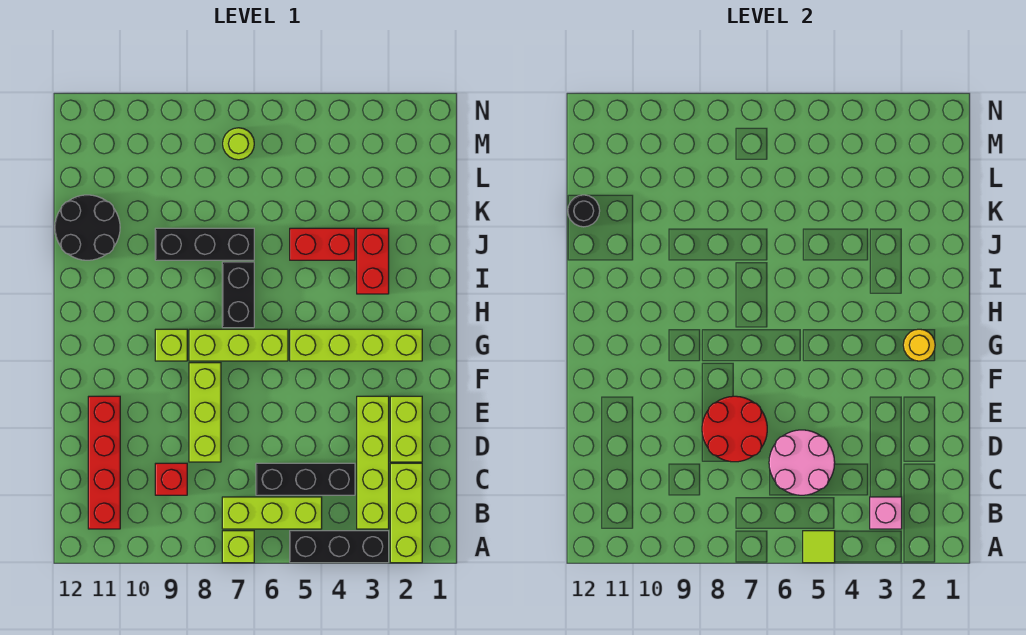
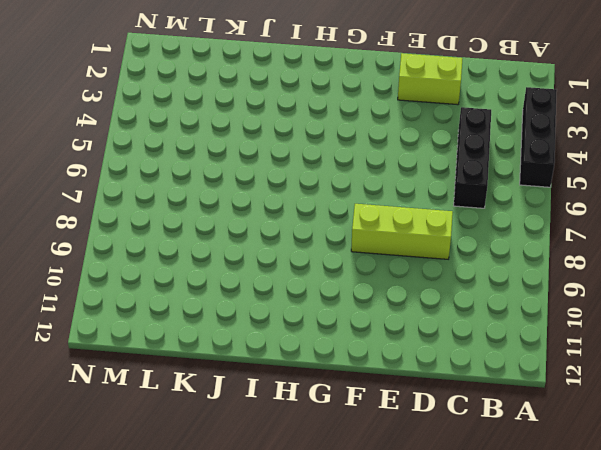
none -> lime brick A2:C2 level 1
none -> lime brick A7 level 1
none -> lime brick B3:E3 level 1

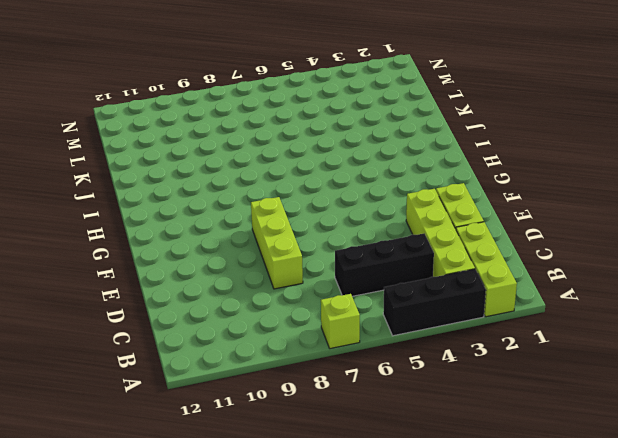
none -> lime brick B5:B7 level 1
none -> red brick B11:E11 level 1
none -> red brick C9 level 1

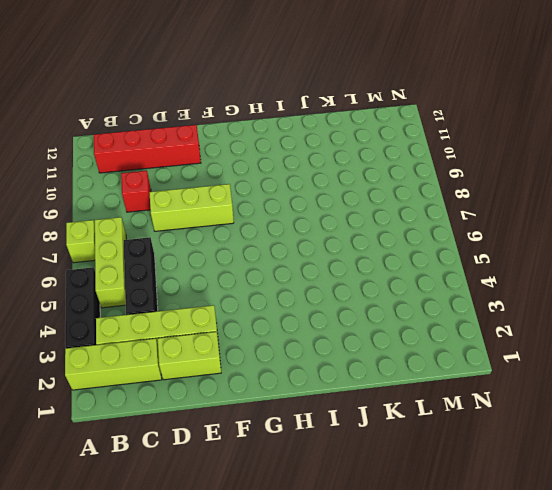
none -> lime brick G2:G5 level 1
none -> lime brick G6:G8 level 1
none -> lime brick G9 level 1

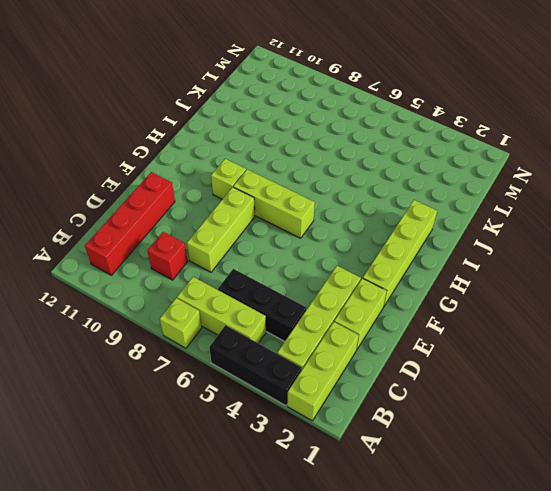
lime brick F2:I2 level 1 -> lime brick G2:G5 level 1
none -> black brick H7:I7 level 1
none -> red brick I3:J3 level 1
none -> red brick J4:J5 level 1

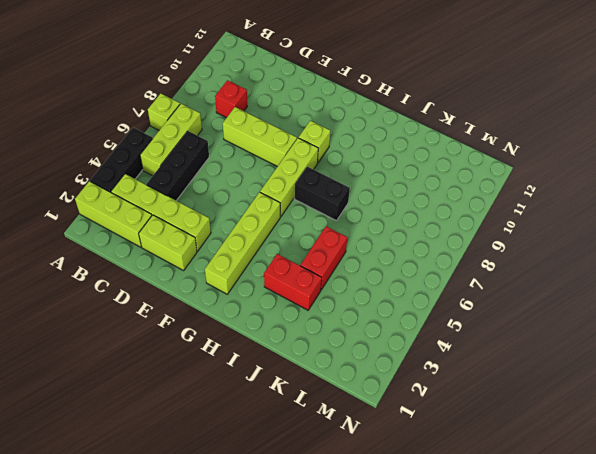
none -> red brick B11:E11 level 1
none -> black brick J7:J9 level 1
none -> black round brick J11:K12 level 1

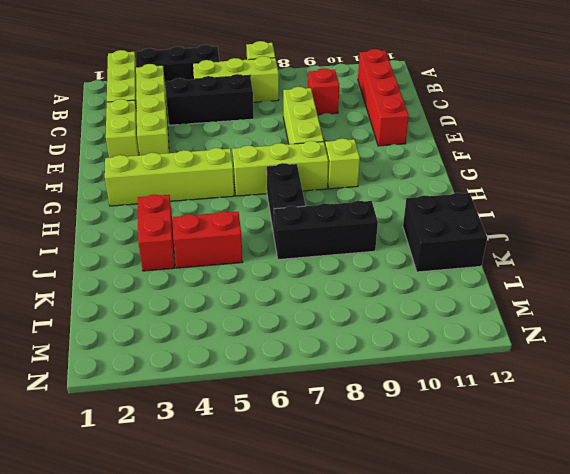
black brick J11:K12 level 1 -> black round brick J11:K12 level 1
none -> lime round brick M7 level 1
none -> lime tile A5 level 2
none -> pink brick B3 level 2

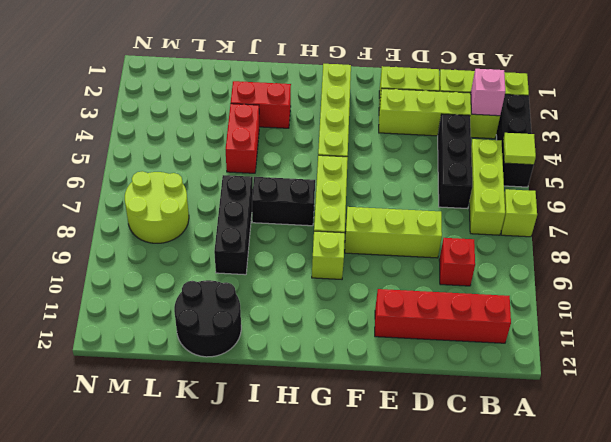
lime round brick L7:M8 level 1 -> lime round brick M7 level 1
none -> pink round brick C5:D6 level 2
none -> red round brick D7:E8 level 2
none -> yellow round brick G2 level 2

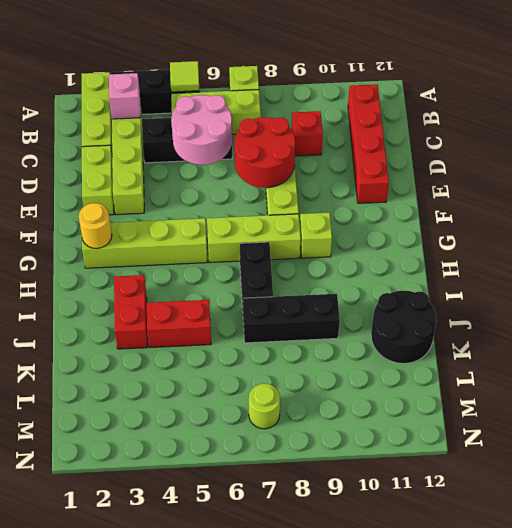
none -> black round brick K12 level 2

